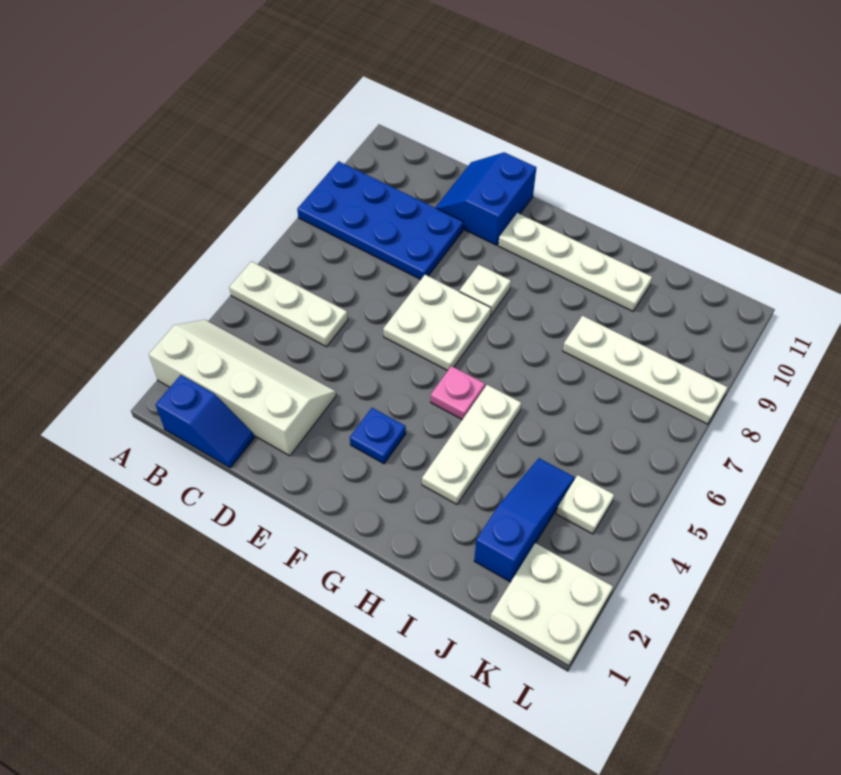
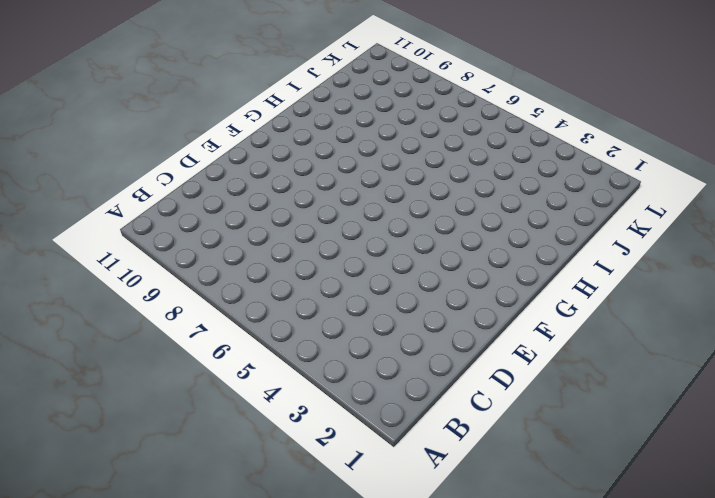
none -> white slope A2:D3 level 1 top 2
none -> white plate A5:C5 level 1
none -> blue plate A8:D9 level 1

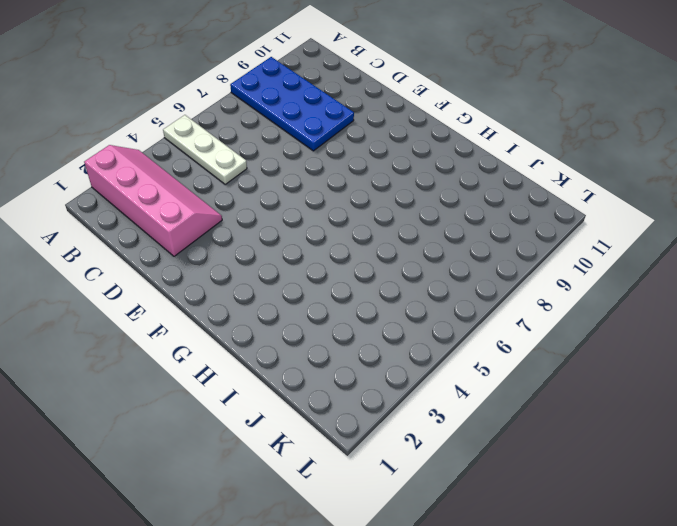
pink slope A2:D3 level 1 top 2 -> white slope A2:D3 level 1 top 2
none -> blue slope B1:C1 level 1 top B
none -> blue slope D10:E11 level 1 top E
none -> white plate E6:F7 level 1

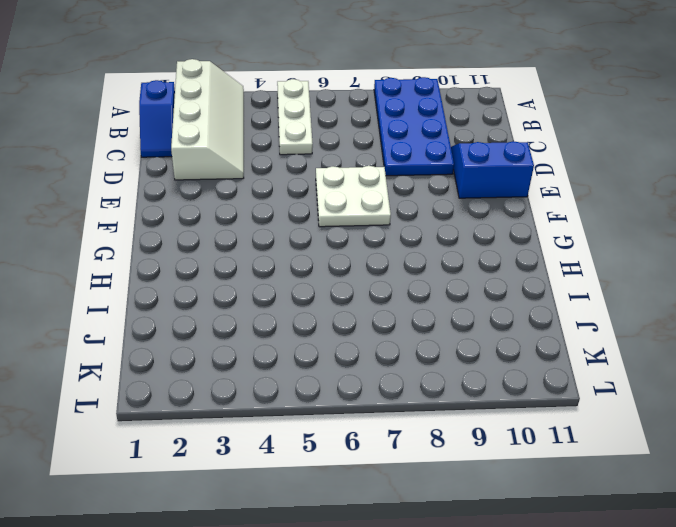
none -> blue plate F3 level 1
none -> white plate F8 level 1
none -> white plate F10:I10 level 1

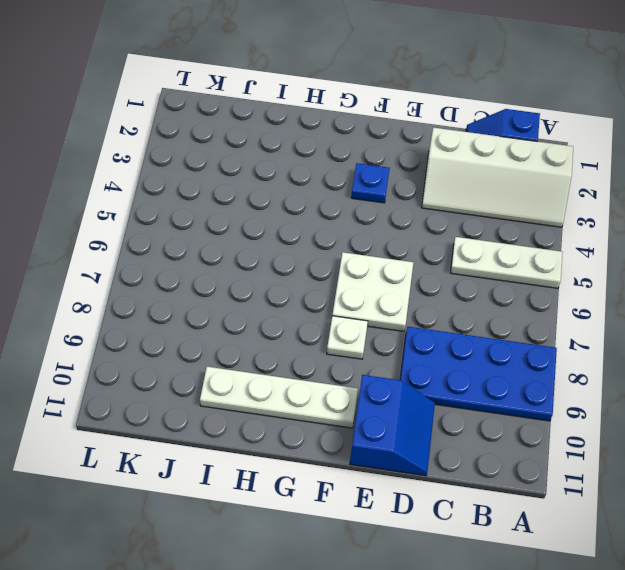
none -> pink plate G5 level 1
none -> white plate H3:H5 level 1
none -> white plate I8:L8 level 1

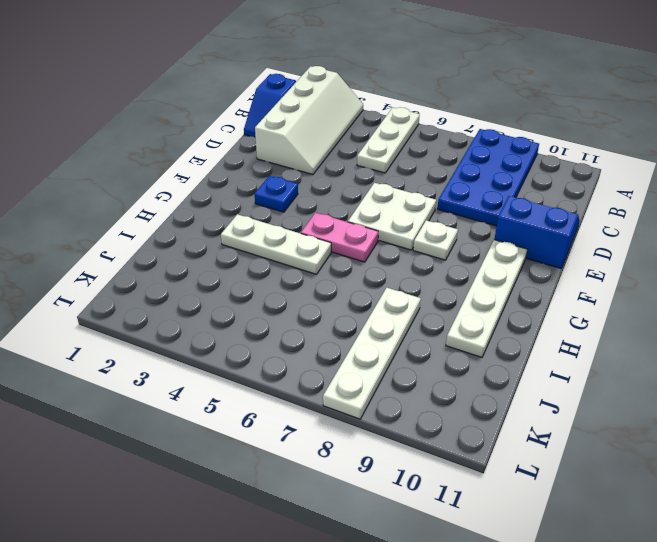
pink plate G5:G6 level 1 -> pink plate G5 level 1
none -> blue slope J2:J4 level 1 top 2
none -> white plate K1:L2 level 1
none -> white plate K4 level 1

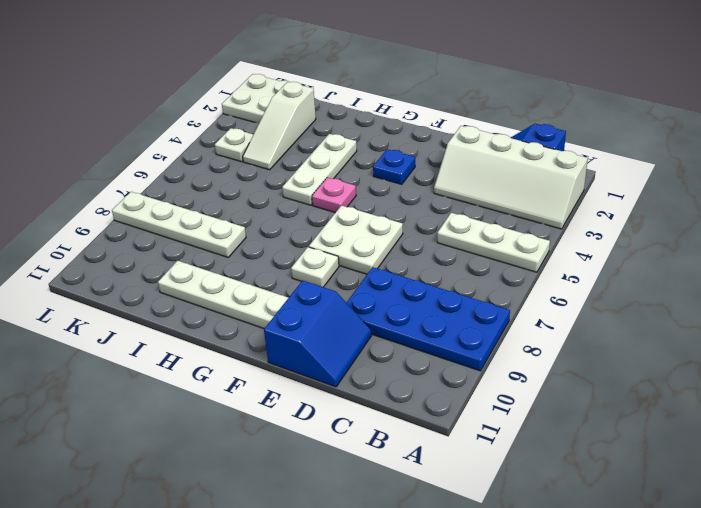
white slope J2:J4 level 1 top 2 -> blue slope J2:J4 level 1 top 2

